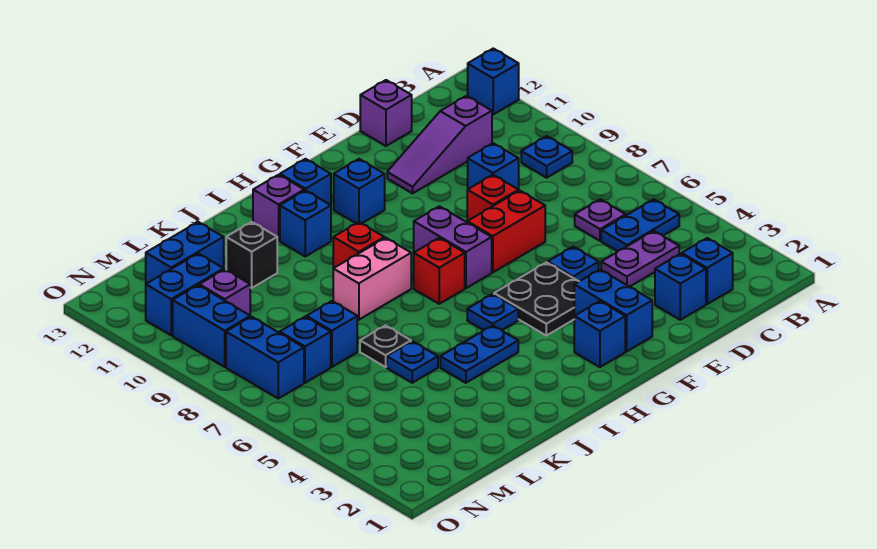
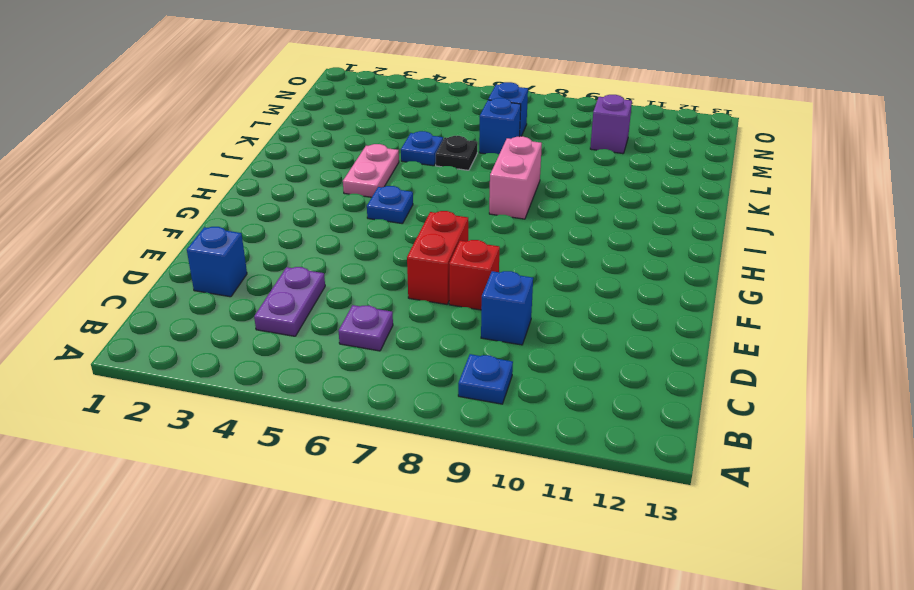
pink plate I4:J4 level 1 -> blue plate I4:J4 level 1
none -> blue brick A12 level 1
none -> blue plate B5:C5 level 1
none -> blue brick C2 level 1
none -> purple slope C11:E11 level 1 top C

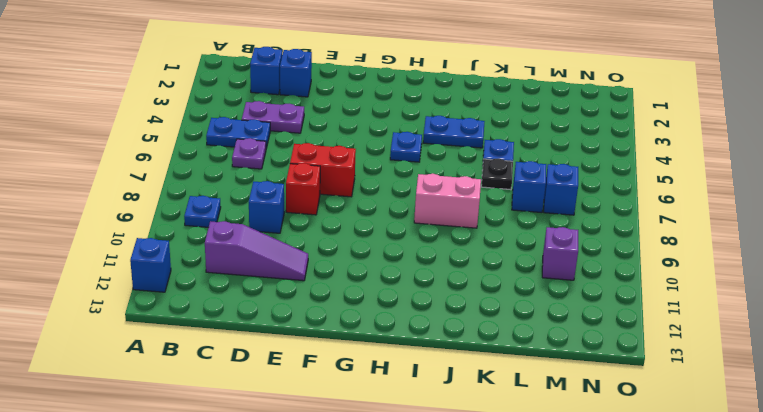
none -> purple brick D13 level 1
none -> blue plate E5 level 1
none -> blue brick F2:F3 level 1
none -> black plate F4:G5 level 1

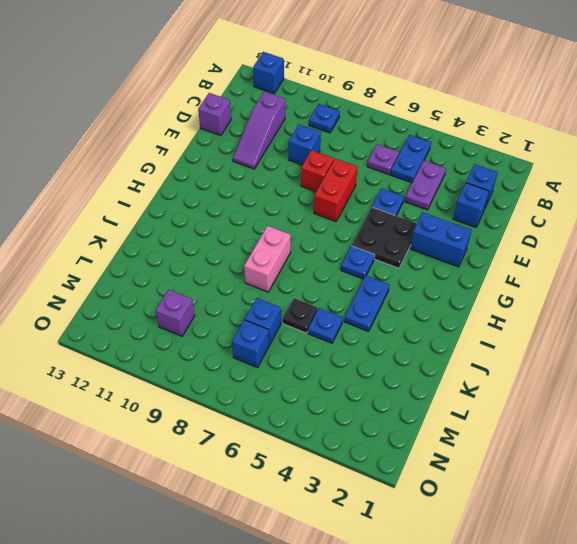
none -> blue brick G2 level 1
none -> purple brick G7:G8 level 1
none -> blue brick G11 level 1
none -> red brick H7 level 1

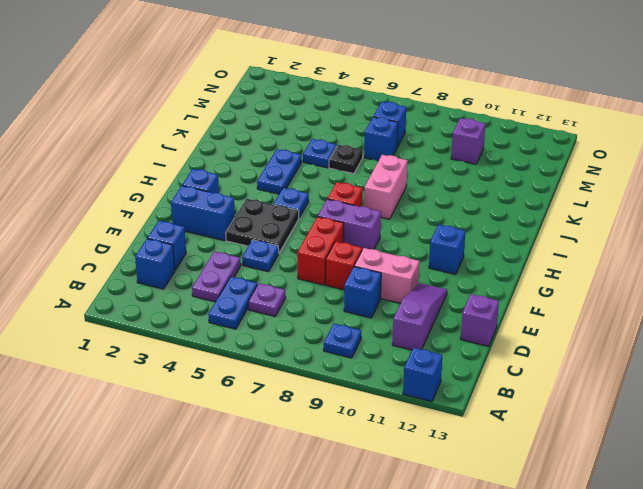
pink brick E9:E10 level 1 -> none
none -> blue brick H12 level 1
none -> red brick I9 level 1
none -> blue brick I11 level 1
none -> purple brick I12 level 1

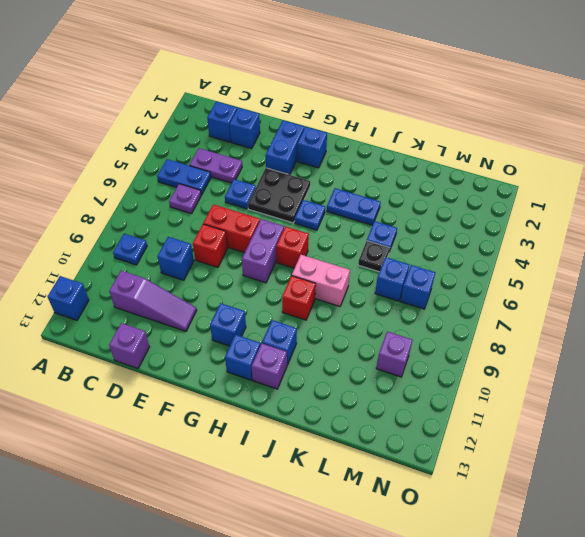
none -> black brick K11 level 1
none -> blue brick L12:M12 level 1
none -> blue brick M11:N11 level 1
none -> blue brick N7:N8 level 1

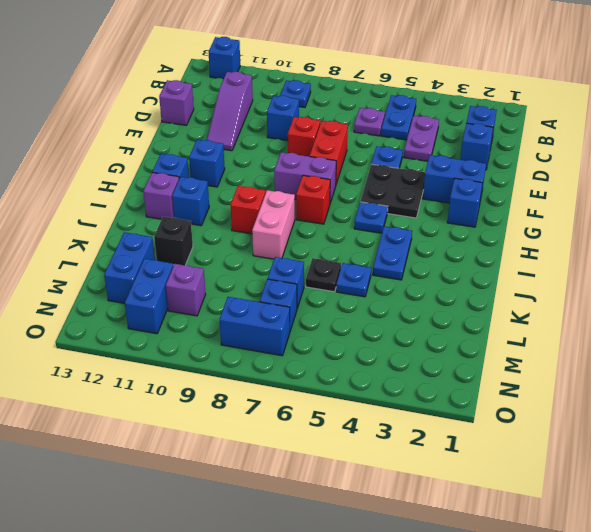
none -> blue brick N9:N10 level 1

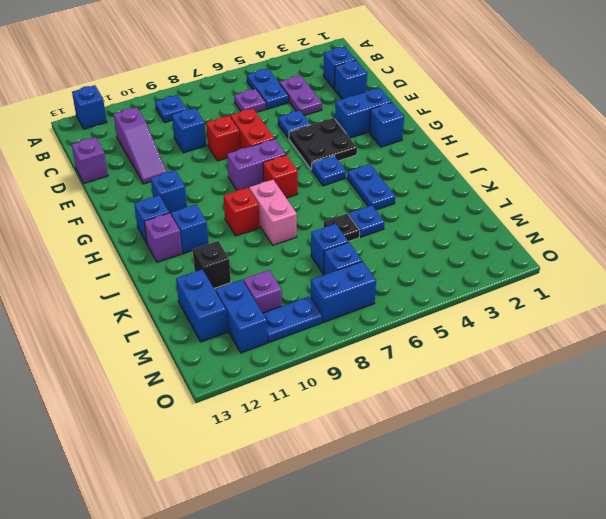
blue plate N9:N10 level 1 -> blue brick N9:N10 level 1

